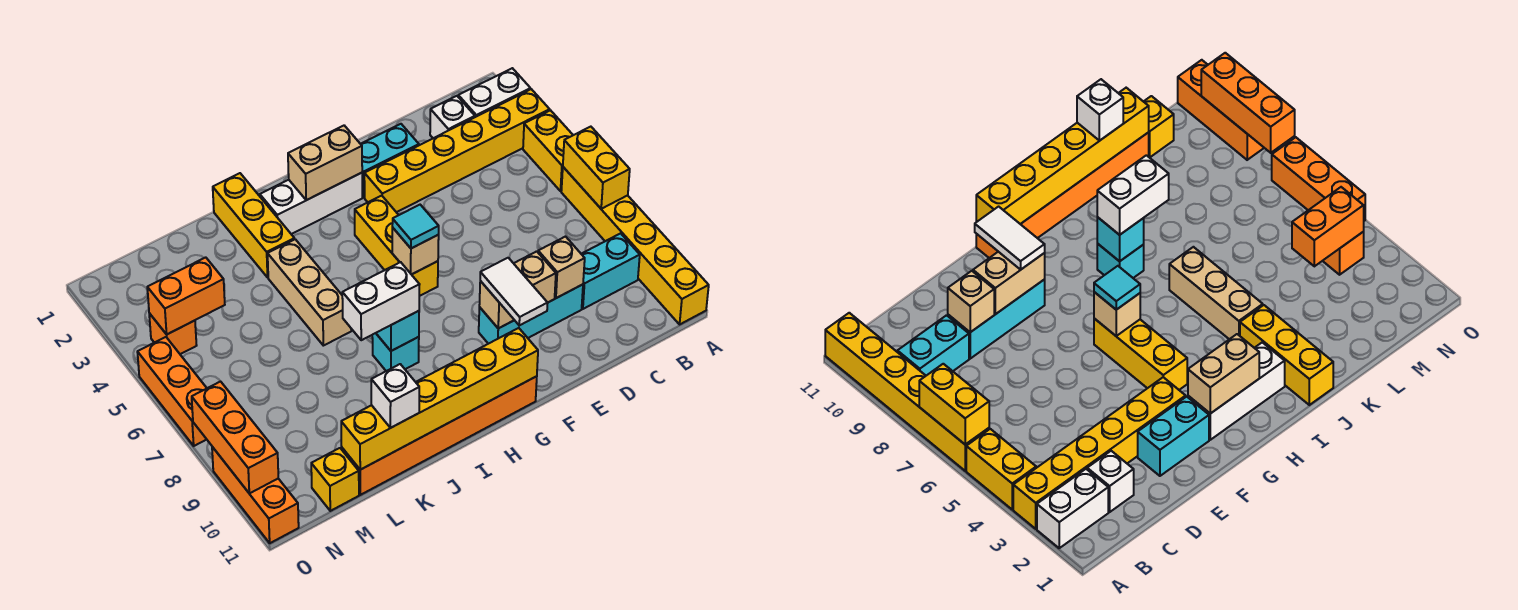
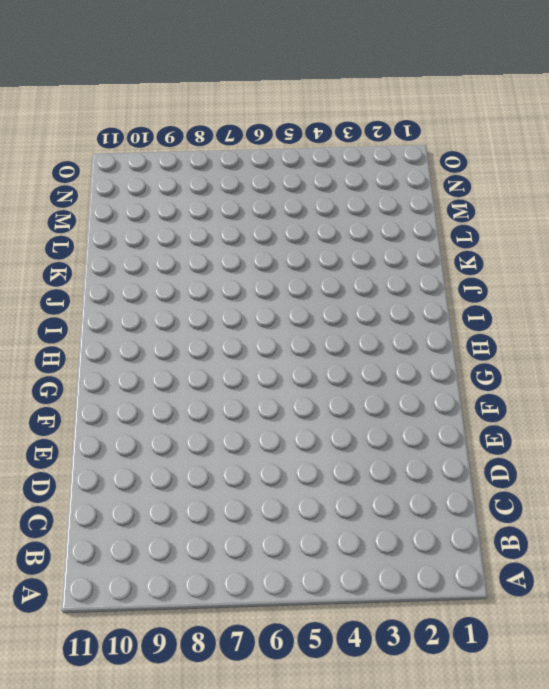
none -> white brick A2:B2 level 1
none -> yellow brick A3:F3 level 1
none -> yellow brick A4:A5 level 1
none -> yellow brick A6:A11 level 1

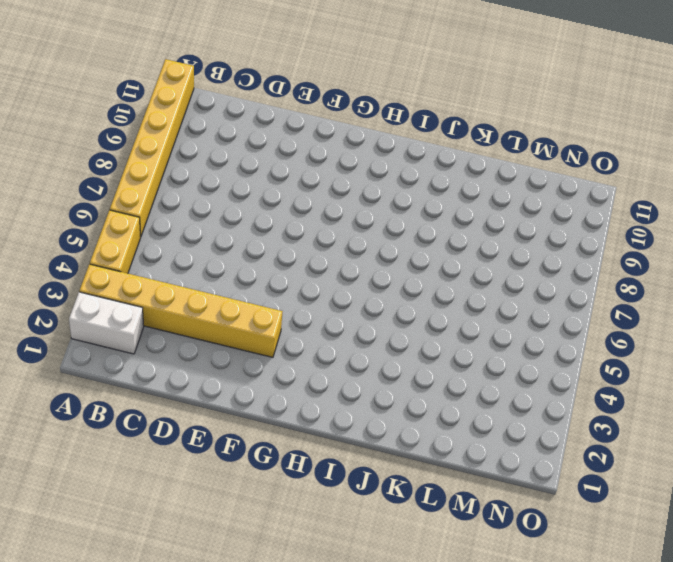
none -> cyan brick B9:C9 level 1
none -> white brick C2 level 1
none -> cyan brick D9:F9 level 1
none -> cyan brick E2:F2 level 1

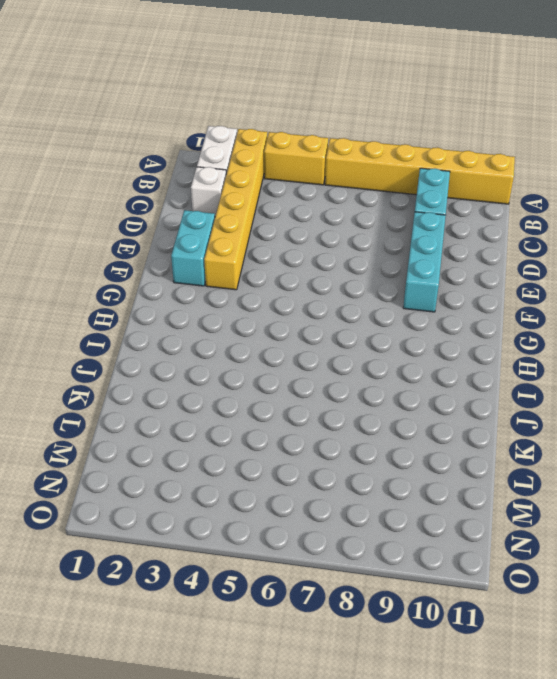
none -> white brick G2:I2 level 1
none -> yellow brick G4:G6 level 1
none -> orange brick G11:L11 level 1
none -> cyan brick I8 level 1

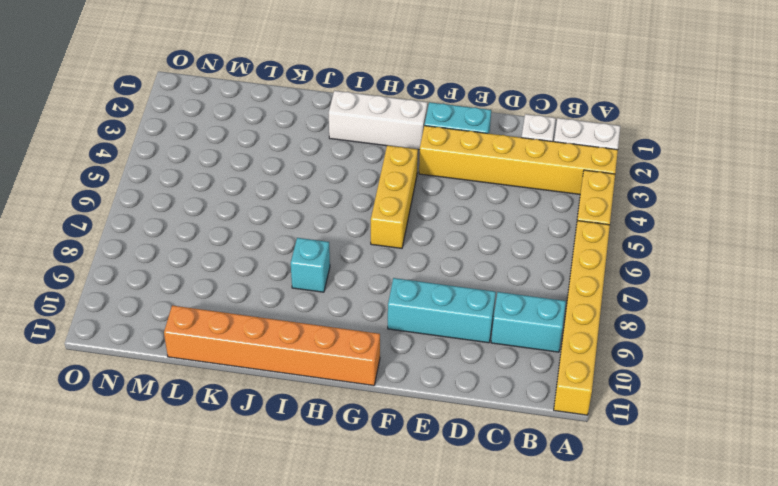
none -> yellow brick J1:J3 level 1
none -> tan brick J4:J6 level 1
none -> yellow brick M11 level 1
none -> orange brick N4 level 1

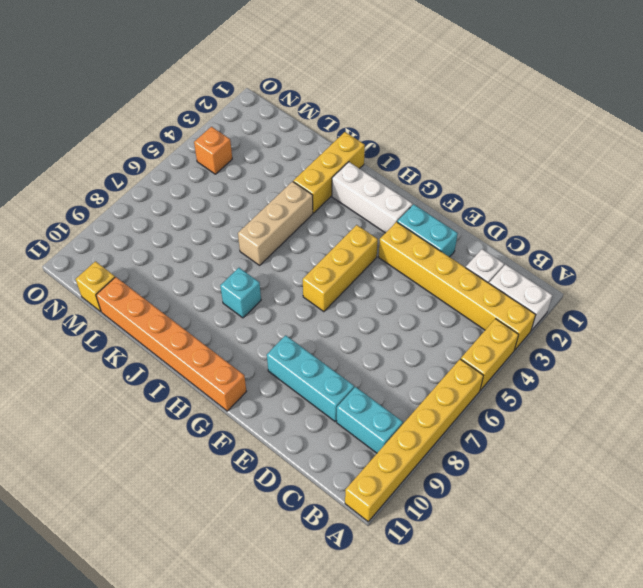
none -> orange brick O5:O7 level 1
none -> orange brick O9:O11 level 1
none -> yellow brick A6:A7 level 2
none -> tan brick D9 level 2

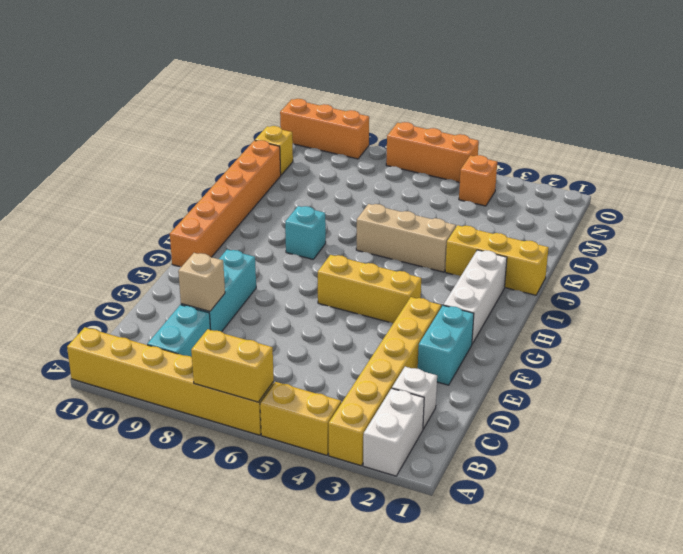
none -> tan brick E9:F9 level 2
none -> tan brick G2:H2 level 2
none -> tan brick G6 level 2
none -> yellow brick G11:L11 level 2

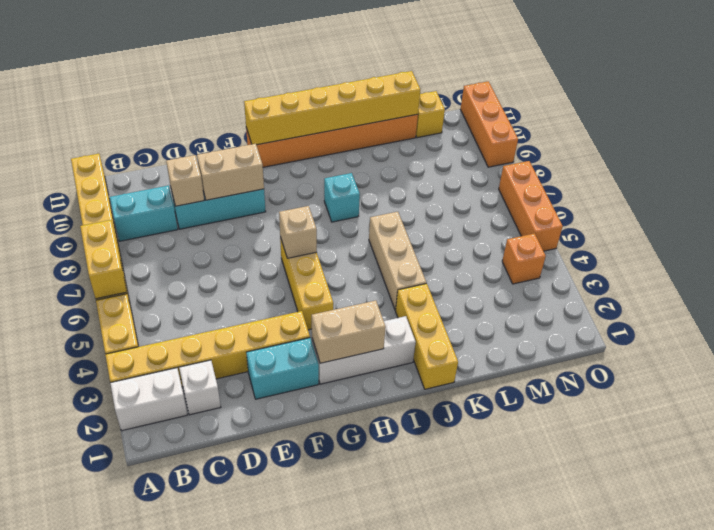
none -> cyan brick I8 level 2
none -> orange brick M4:N4 level 2
none -> orange brick O8:O10 level 2
none -> white tile F9:F10 level 3

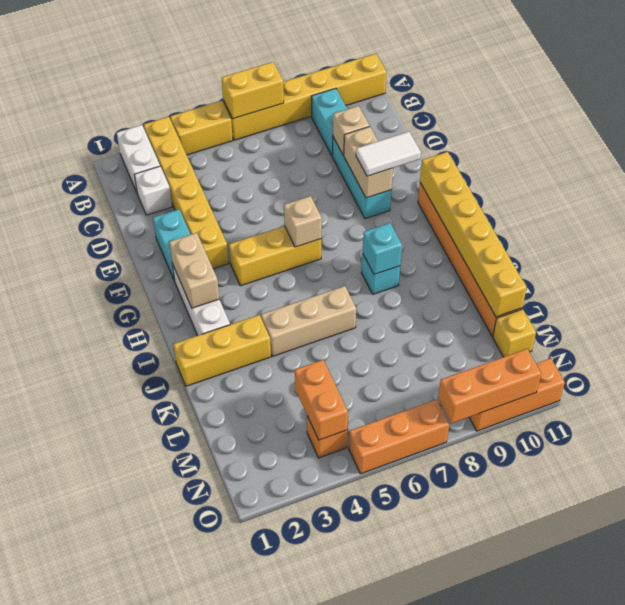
none -> cyan tile G6 level 3
none -> white brick I8:J8 level 3
none -> white brick K11 level 3

